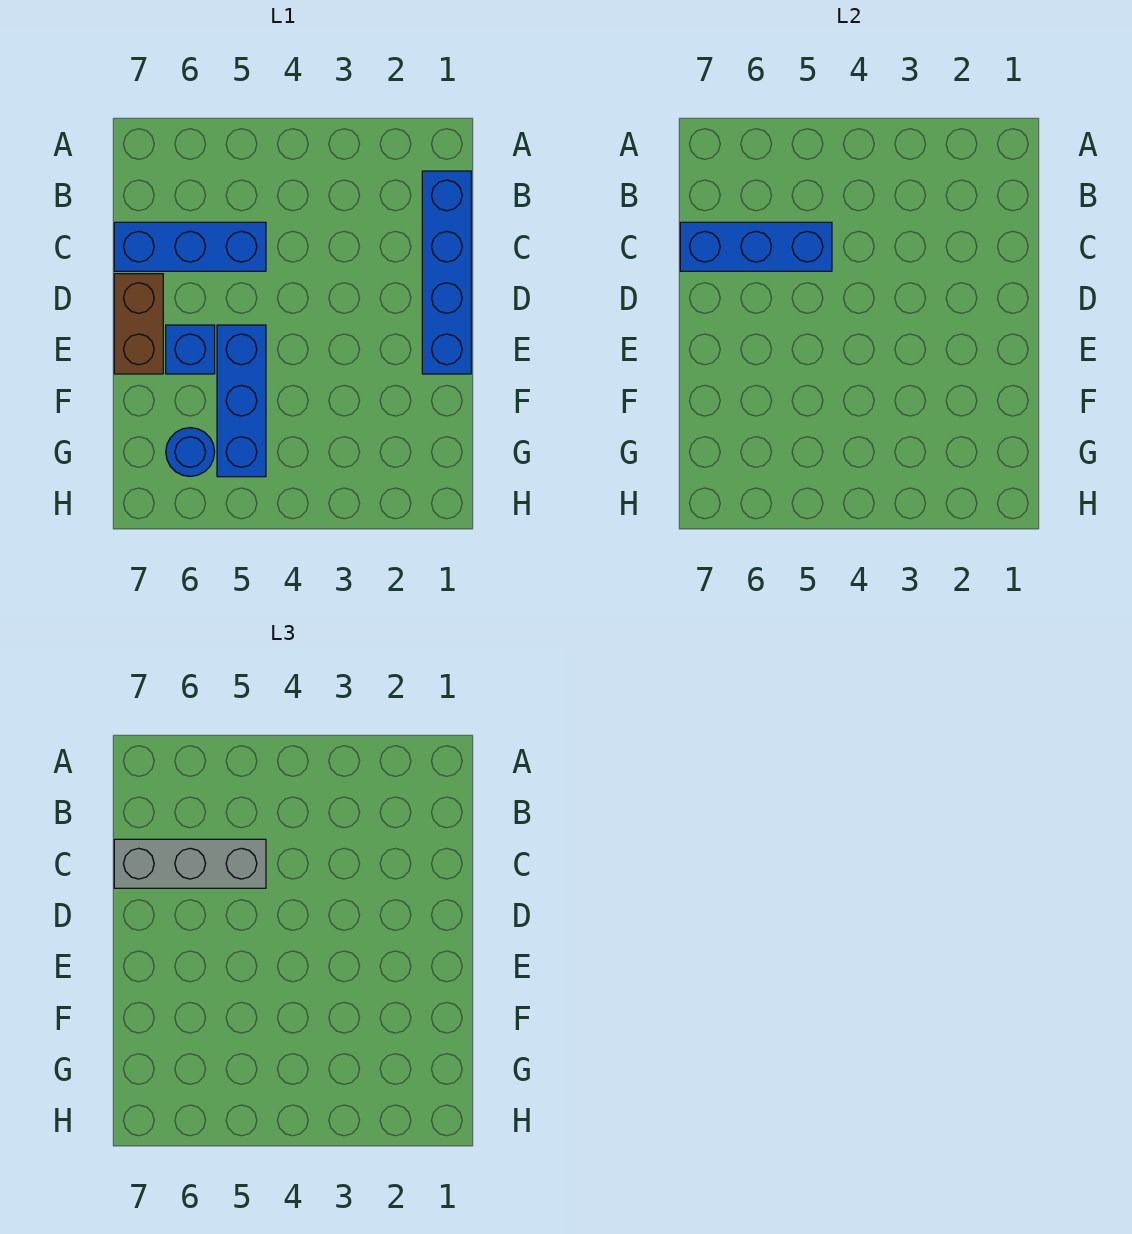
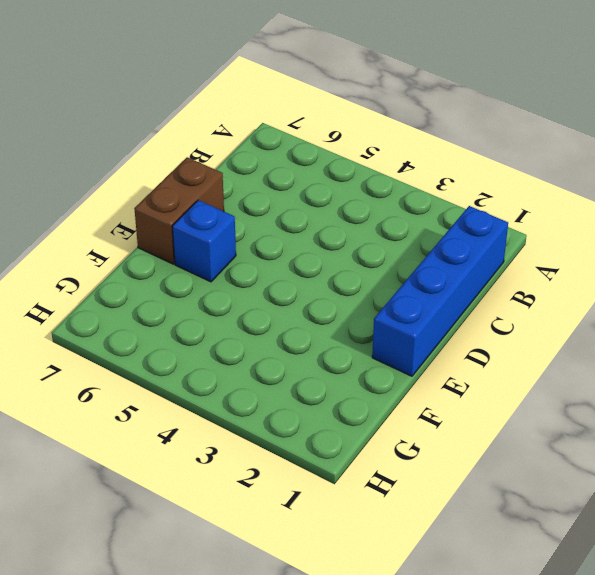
none -> blue brick C5:C7 level 1
none -> blue brick E5:G5 level 1

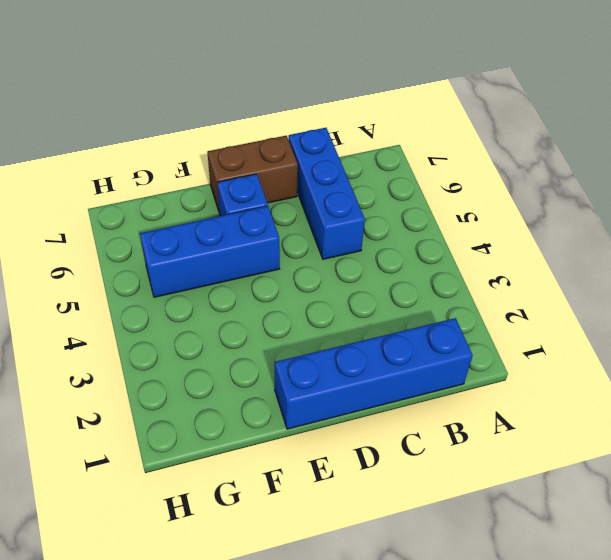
none -> blue round brick G6 level 1
none -> blue brick C5:C7 level 2

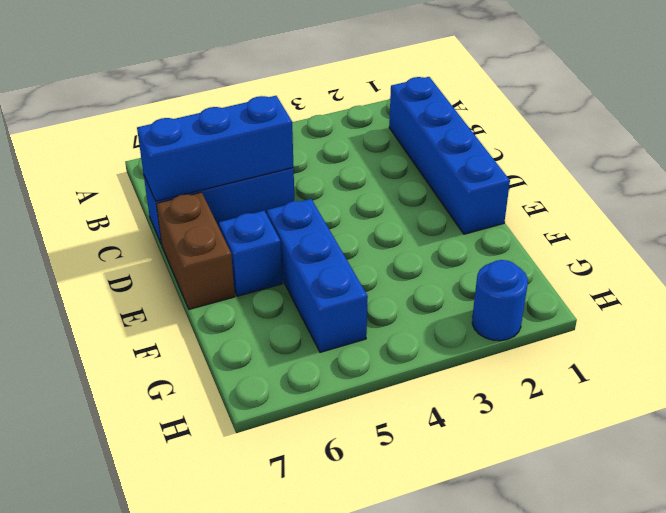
blue round brick H2 level 1 -> blue round brick G6 level 1
none -> grey brick C5:C7 level 3

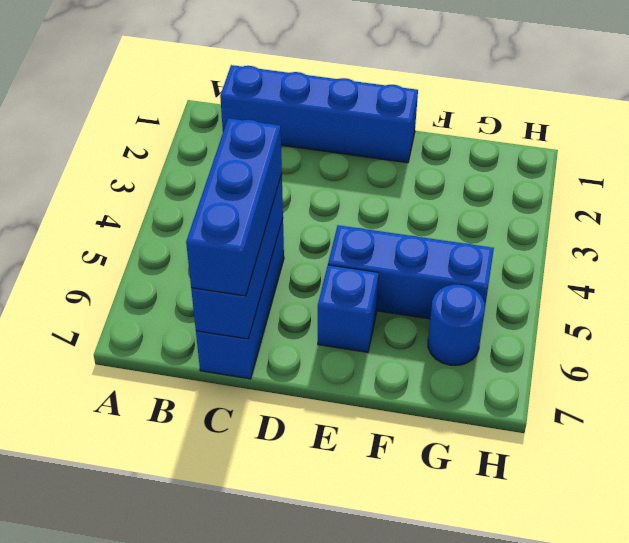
blue brick C5:C7 level 3 -> grey brick C5:C7 level 3
none -> brown brick D7:E7 level 1

